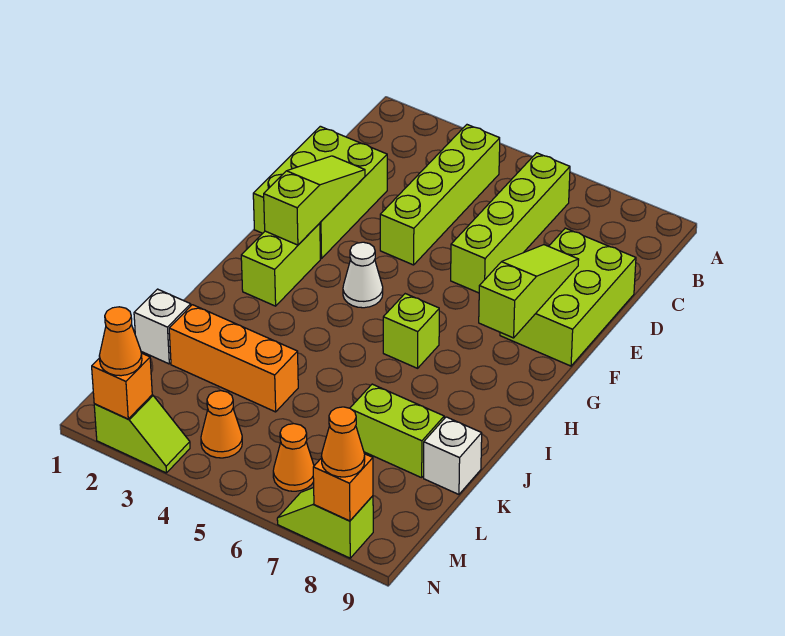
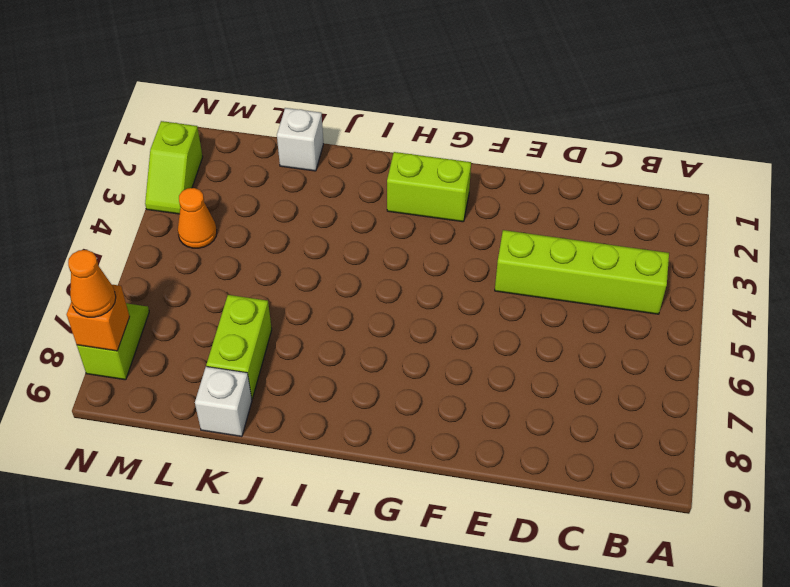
none -> lime brick B6:E6 level 1
none -> lime brick D1:F2 level 1
none -> lime brick D8:F9 level 1

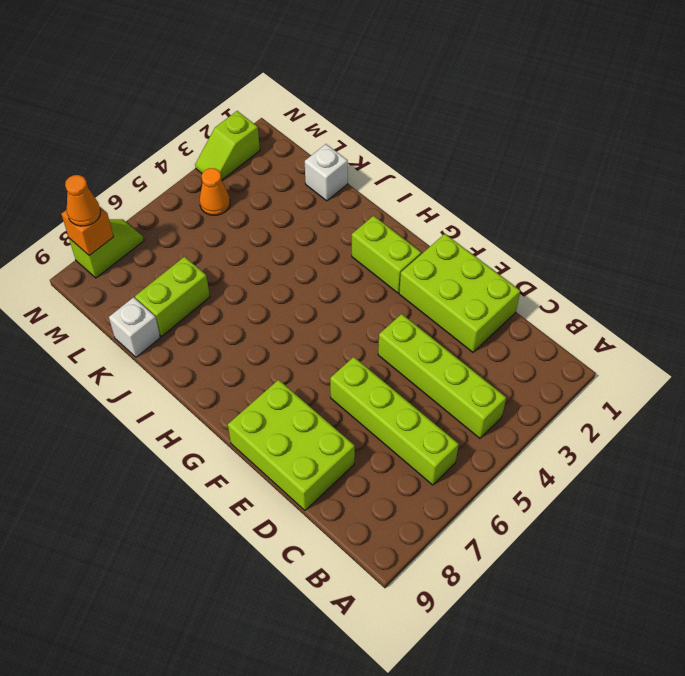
none -> white cone G4 level 1
none -> lime brick H6 level 1
none -> orange brick K2:K4 level 1

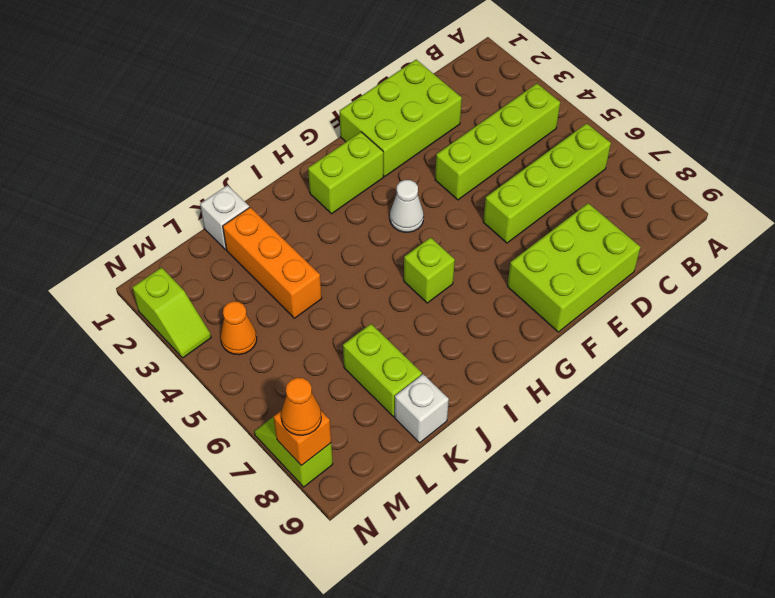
none -> orange cone M6 level 1
none -> lime slope E2:G2 level 2 top G
none -> lime slope E8:G8 level 2 top G

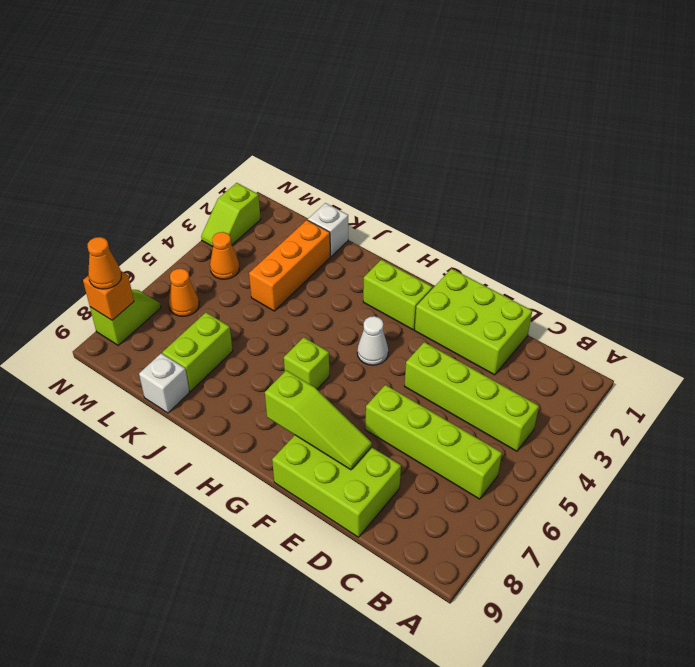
none -> lime slope E2:G2 level 2 top G
none -> orange brick N2 level 2
none -> orange cone N2 level 3

